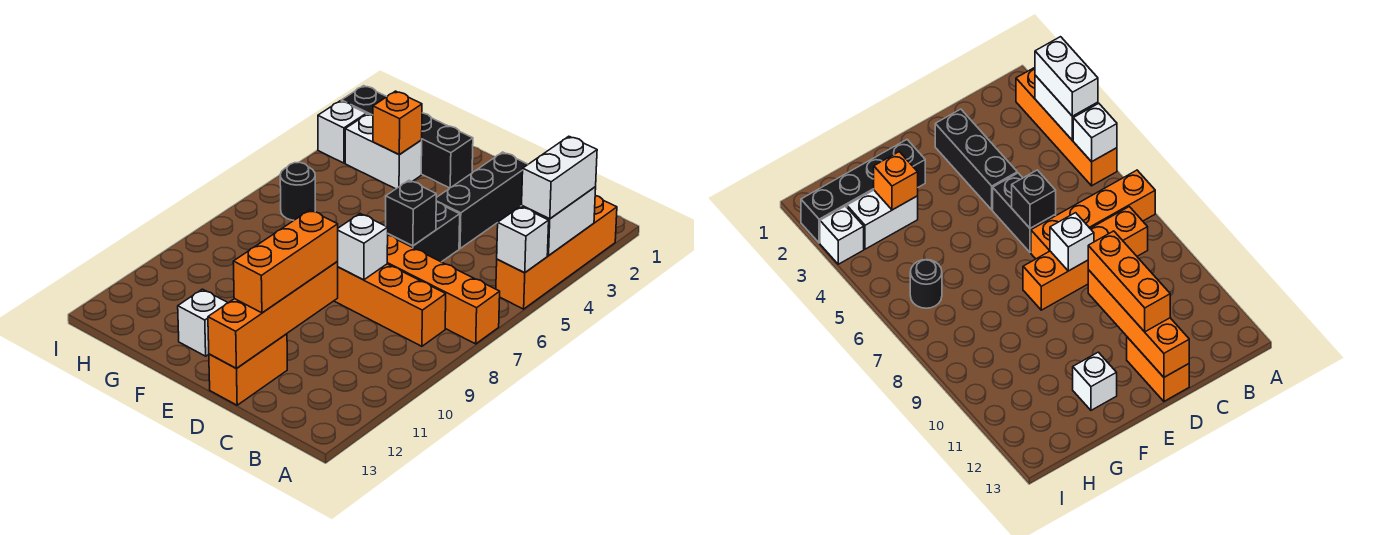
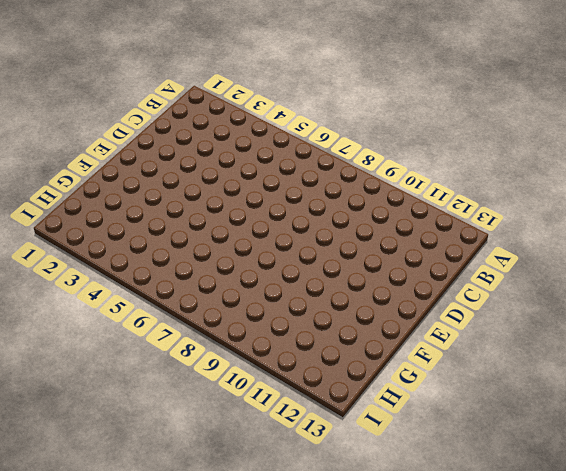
none -> orange brick A2:A5 level 1
none -> orange brick A7:D7 level 1
none -> orange brick B8:E8 level 1

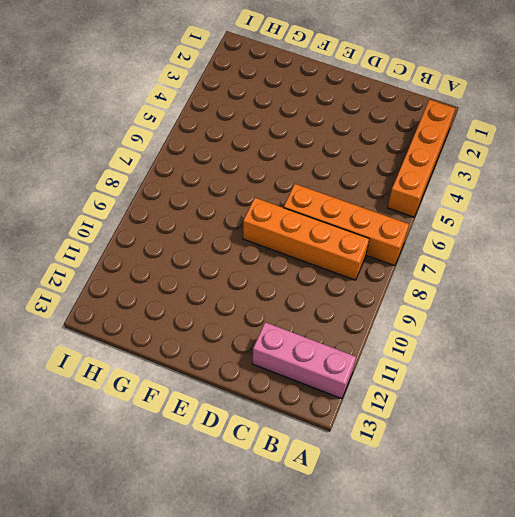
pink brick A12:C12 level 1 -> none
none -> black brick D2:D4 level 1
none -> black brick D5:D6 level 1
none -> orange brick D12:D13 level 1

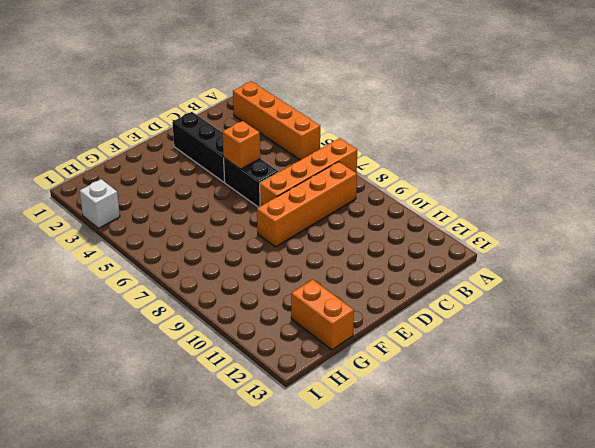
orange brick D5 level 2 -> orange brick G3 level 2
orange brick G12:G13 level 1 -> orange brick D12:D13 level 1
none -> black brick F2:I2 level 1
none -> white brick F12 level 1
none -> white brick G3:H3 level 1

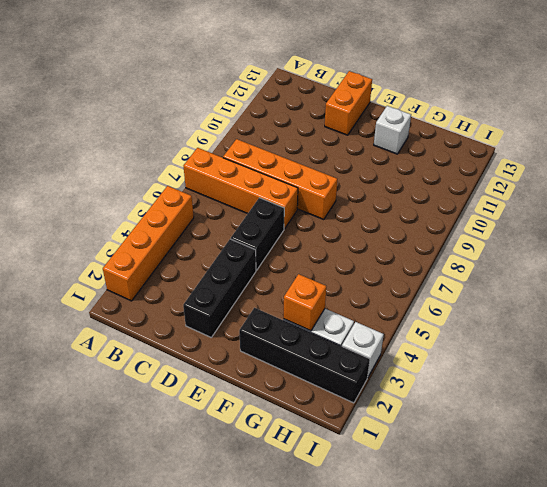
none -> black round brick H6 level 1
none -> white brick A3:A4 level 2
none -> white brick A5 level 2

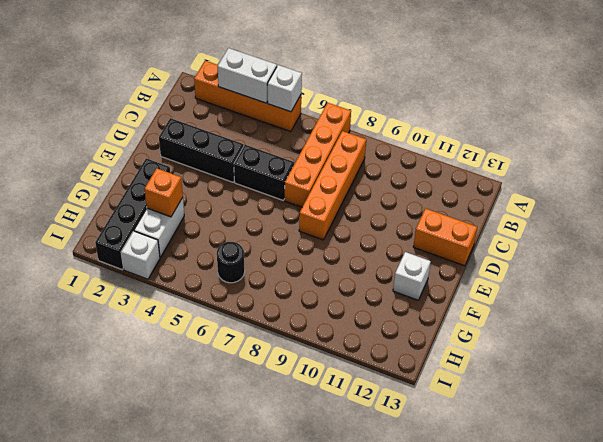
none -> black brick D6 level 2
none -> white brick D8 level 2
none -> orange brick D10:D13 level 2

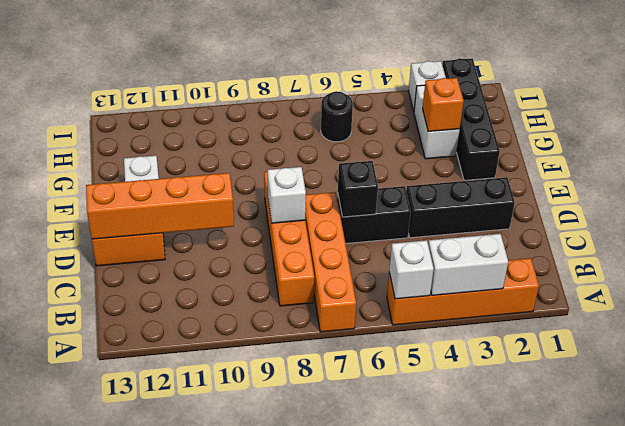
none -> white brick A3:A4 level 3
none -> orange brick D10:D12 level 3

